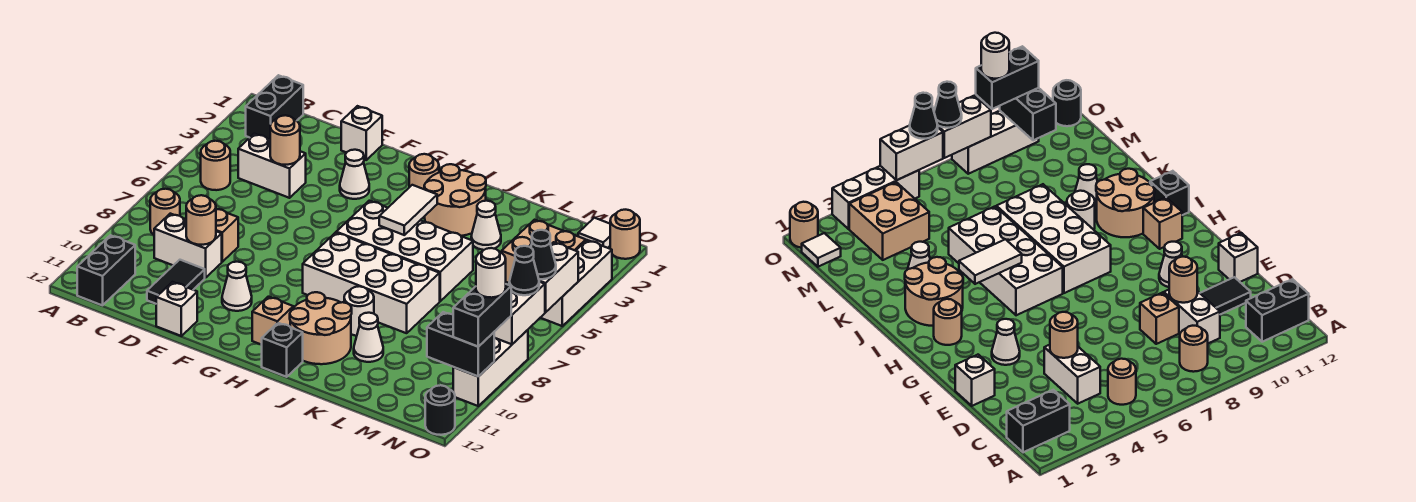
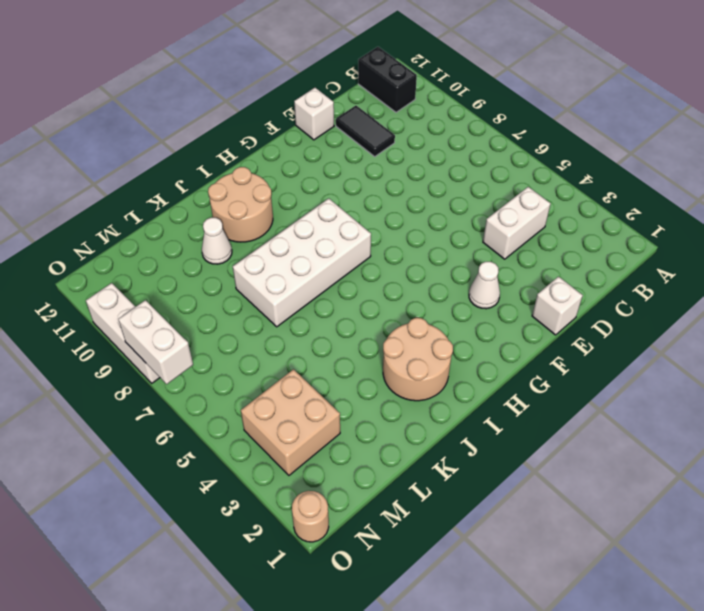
none -> black brick B1:B2 level 1
none -> tan round brick B5 level 1
none -> tan round brick B8 level 1
none -> white brick C9:D9 level 1

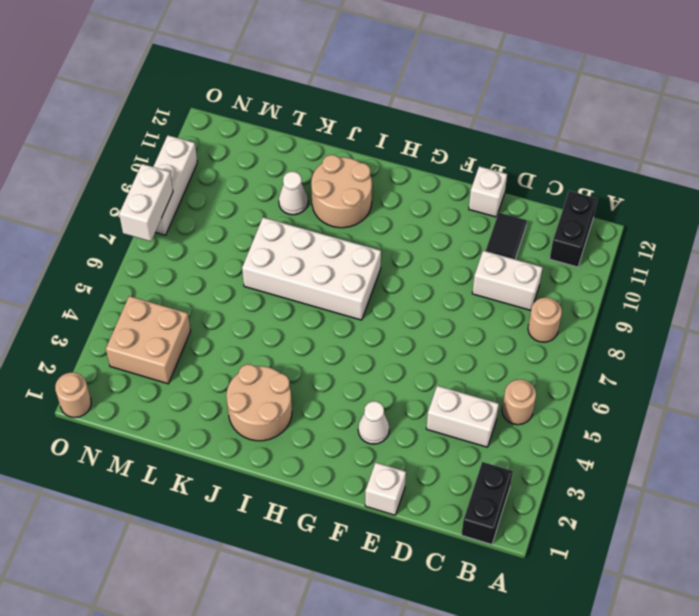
none -> tan brick D8 level 1
none -> white cone F10 level 1
none -> tan round brick H2 level 1
none -> white brick H5:K6 level 1

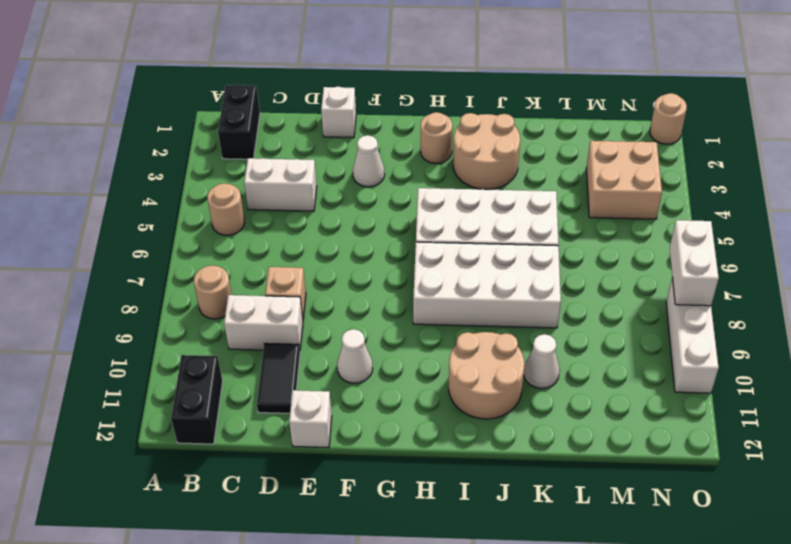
none -> tan brick H11 level 1
none -> black brick I12 level 1
none -> white round brick J9 level 1
none -> white cone K3 level 1

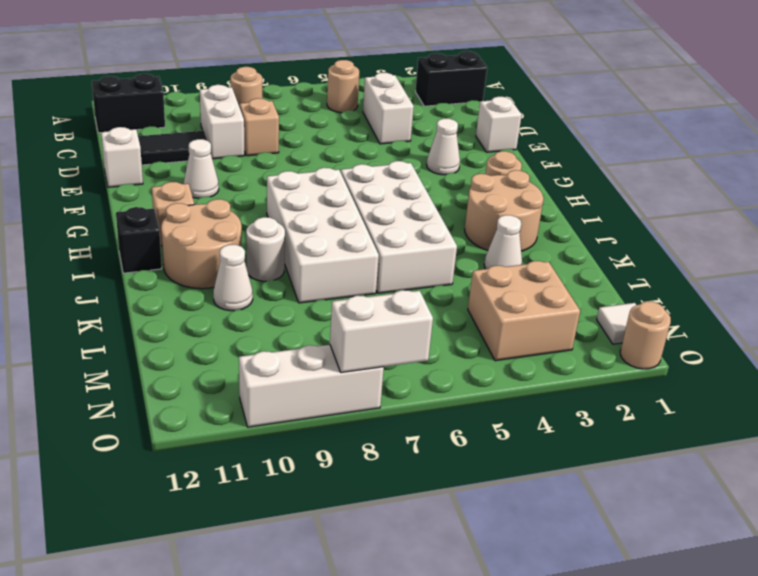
none -> white brick O3:O5 level 1
none -> black round brick O12 level 1
none -> tan round brick D4 level 2
none -> tan round brick D9 level 2

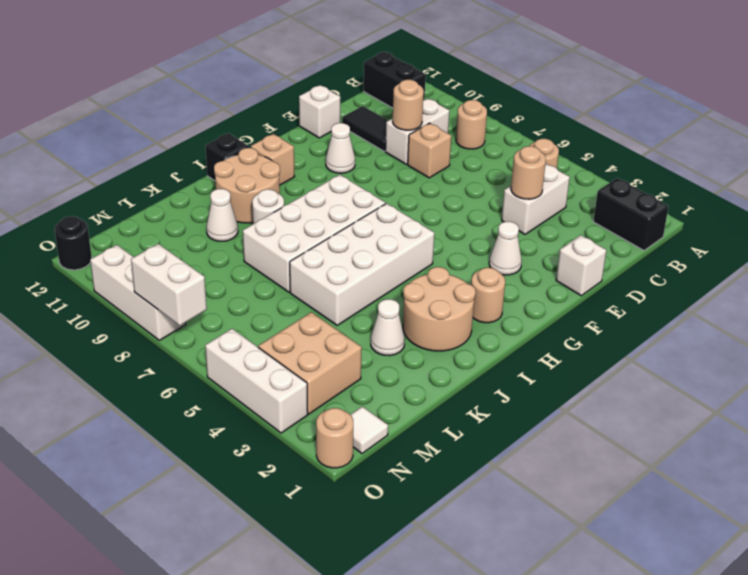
none -> white tile I4:I5 level 2
none -> black brick N10:O10 level 2
none -> white brick O5:O6 level 2
none -> black cone O6 level 3

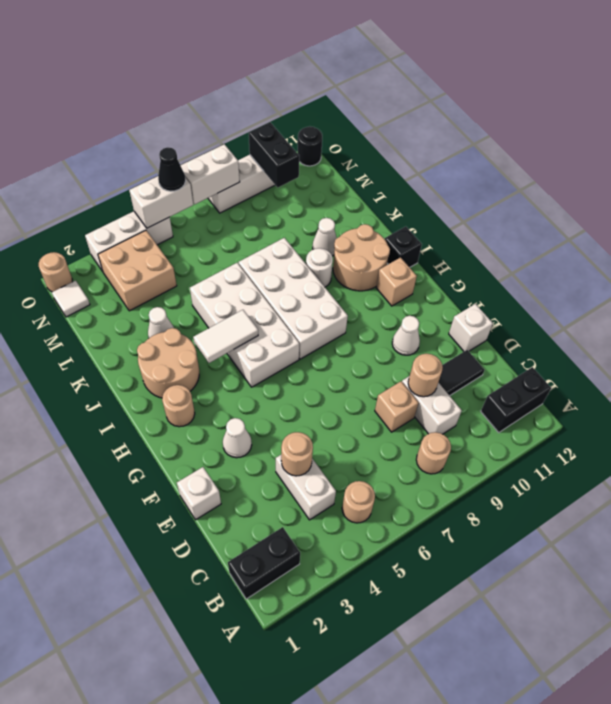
none -> black cone O7 level 3
none -> black brick O9:O10 level 3
none -> white round brick O9 level 4

